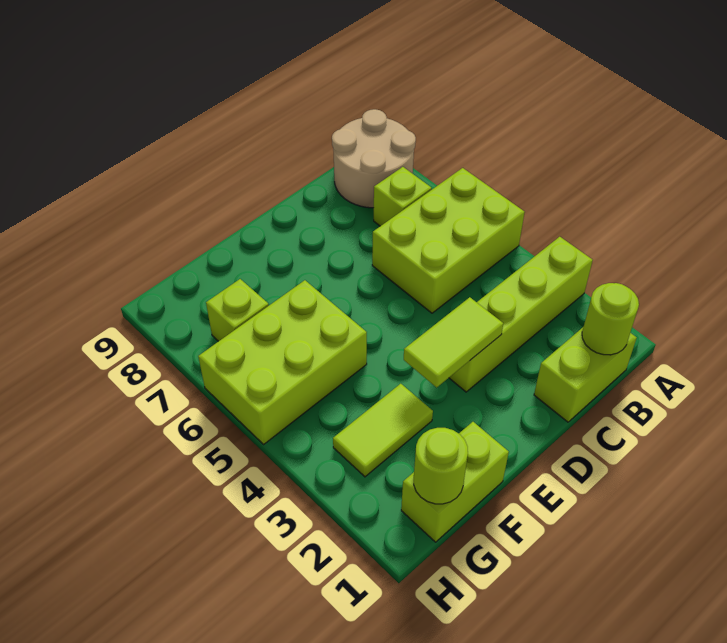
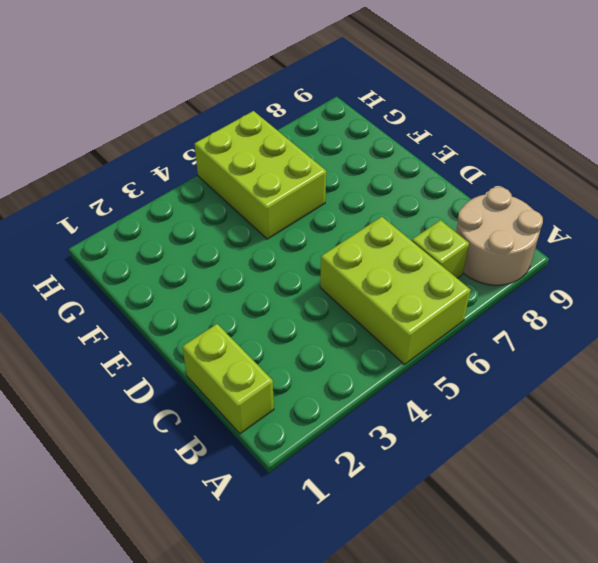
none -> lime brick A3:D3 level 1
none -> lime brick F1:G1 level 1
none -> lime tile F3:G3 level 1

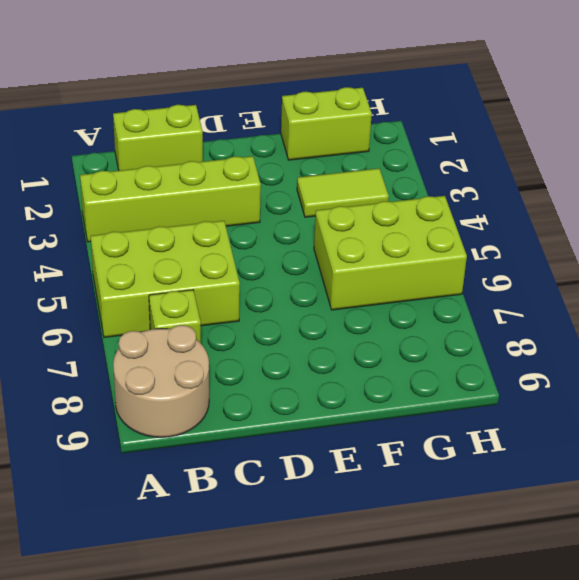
none -> lime brick G7 level 1
none -> lime round brick B1 level 2
none -> lime tile D3:E3 level 2

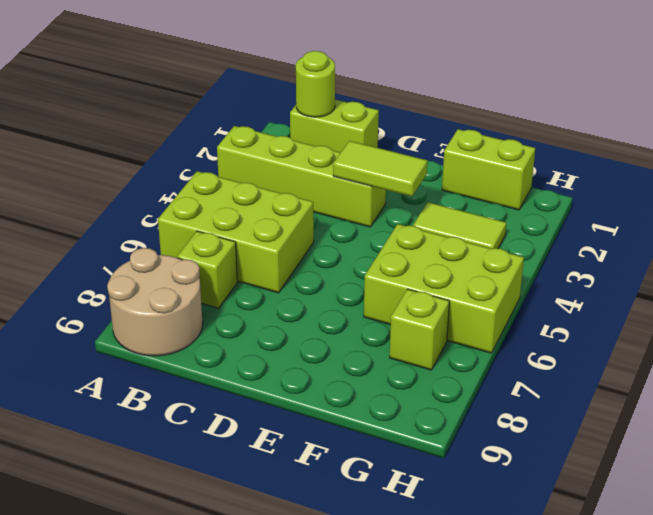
none -> lime round brick G1 level 2

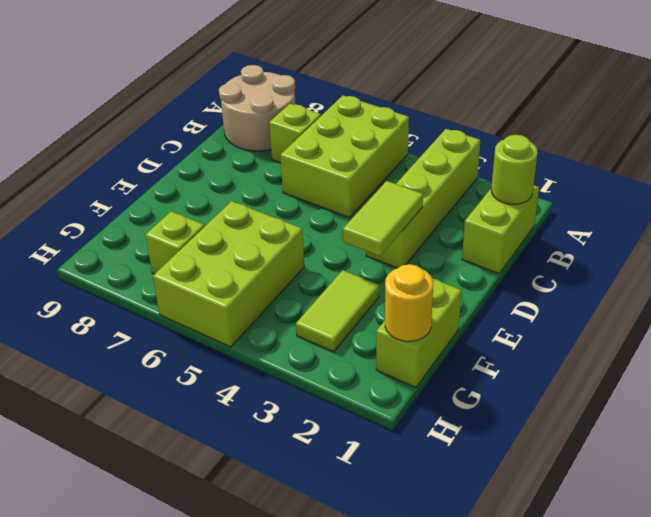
yellow round brick G1 level 2 -> lime round brick G1 level 2

